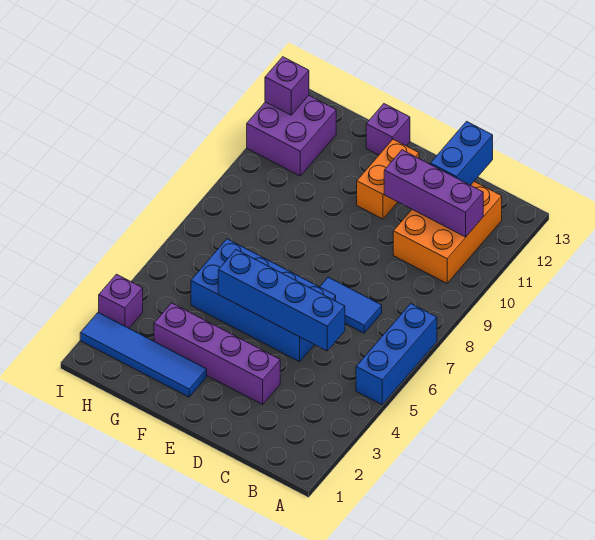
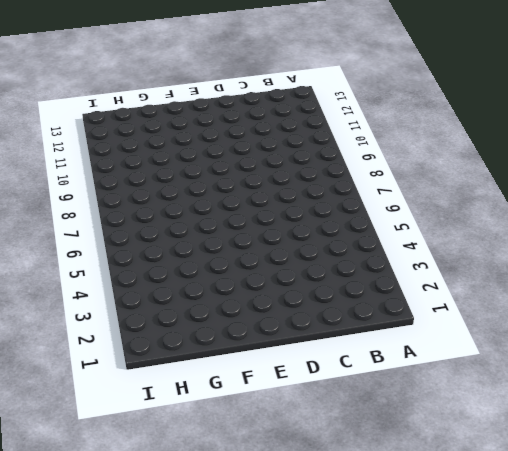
none -> blue brick A5:A7 level 1
none -> orange brick B10:C12 level 1
none -> blue tile C7:D7 level 1

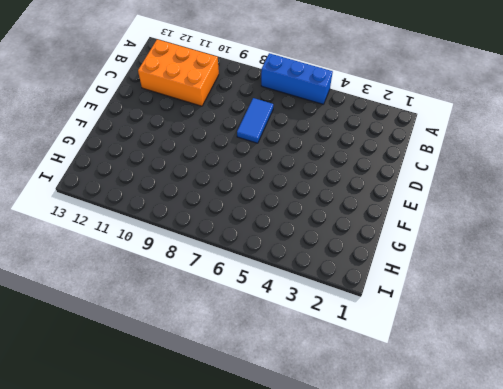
none -> purple brick D3:G3 level 1
none -> blue brick D5:G6 level 1
none -> orange brick E11:E12 level 1

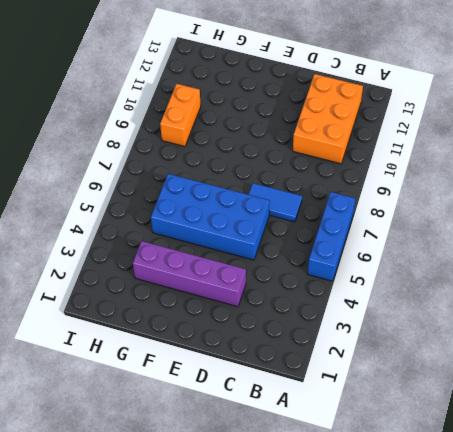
orange brick H9:H10 level 1 -> orange brick E11:E12 level 1
none -> blue tile F2:I2 level 1
none -> purple brick F13 level 1
none -> purple brick H11:I12 level 1

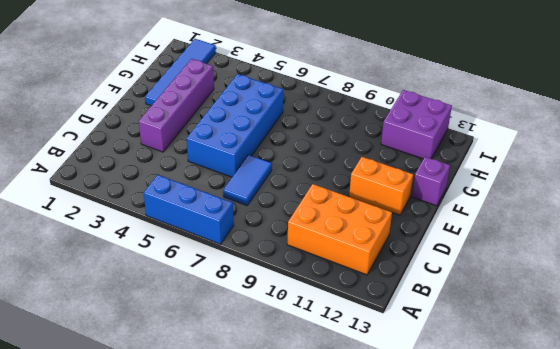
none -> purple brick I3 level 1
none -> purple brick B11:D11 level 2
none -> blue brick C5:F5 level 2

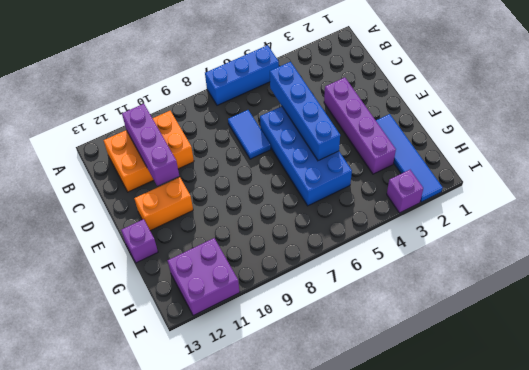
none -> blue brick C12:C13 level 2
none -> purple brick I12 level 2

